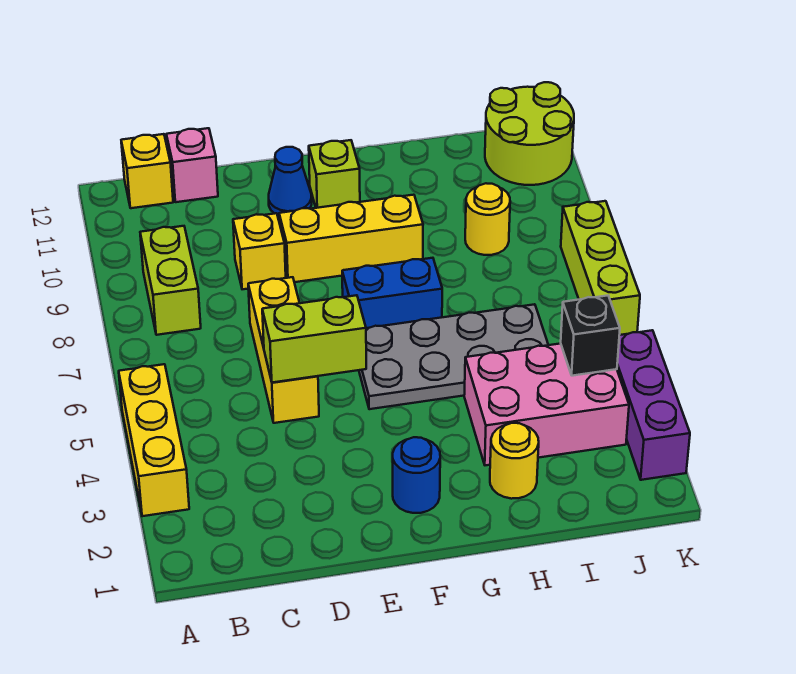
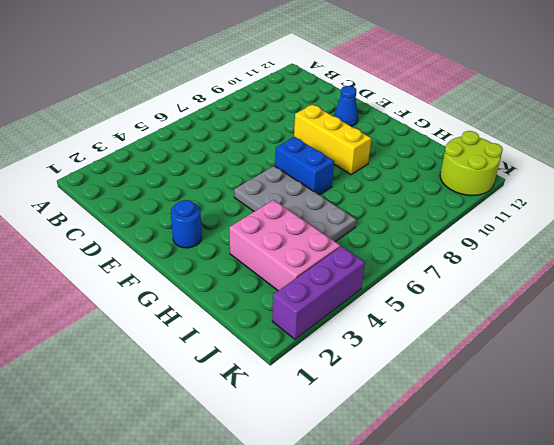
none -> yellow brick A3:A5 level 1
none -> lime brick B8:B9 level 1
none -> yellow brick B12 level 1

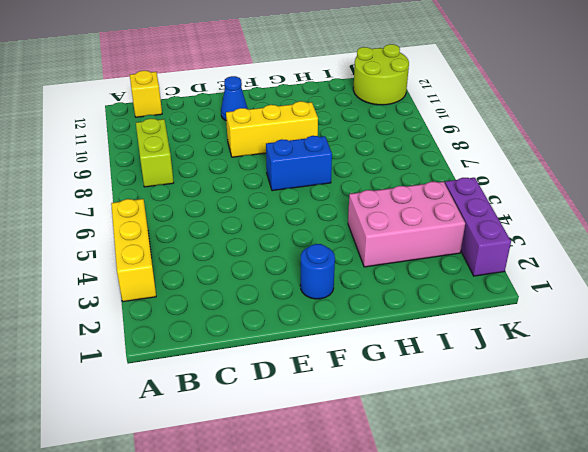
none -> pink brick C12 level 1
none -> yellow brick D5:D7 level 1
none -> yellow brick D9 level 1

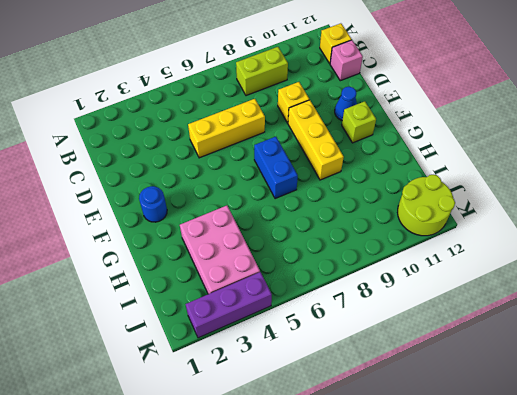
none -> yellow brick A3:A5 level 1
none -> grey plate F5:I6 level 1
none -> yellow round brick H2 level 1

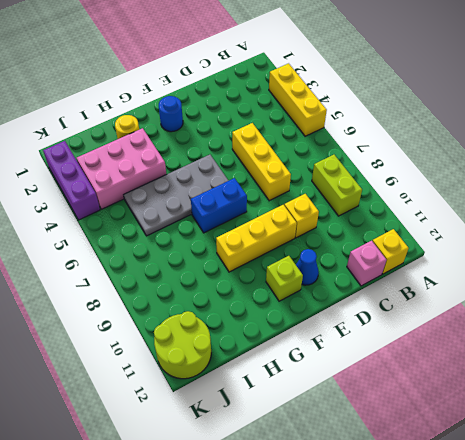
none -> yellow round brick I9 level 1
none -> lime brick K6:K8 level 1
none -> lime brick D5:E5 level 2

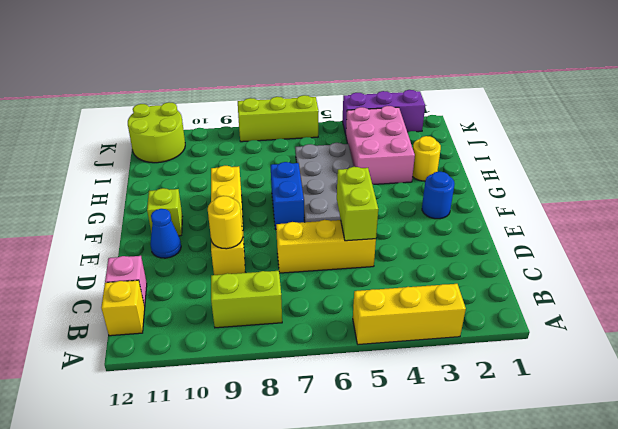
yellow round brick D9 level 2 -> yellow round brick I9 level 1
none -> black brick J4 level 2

